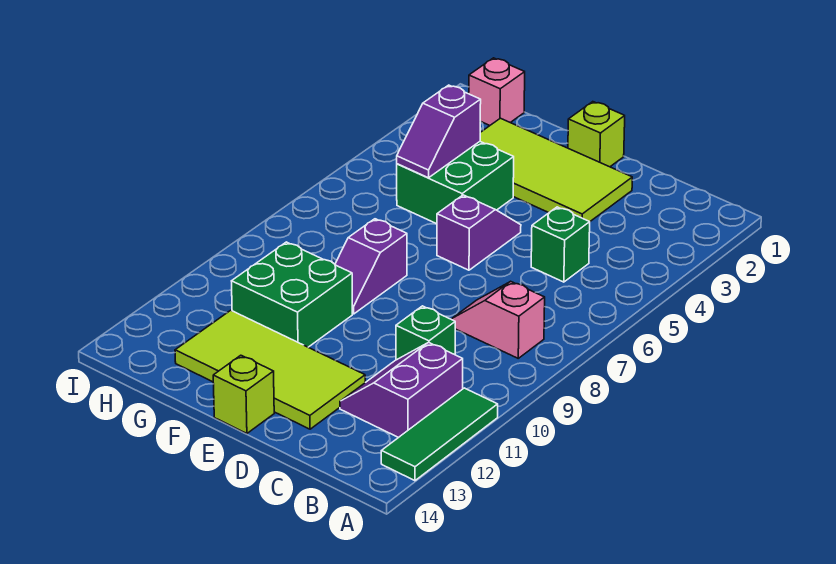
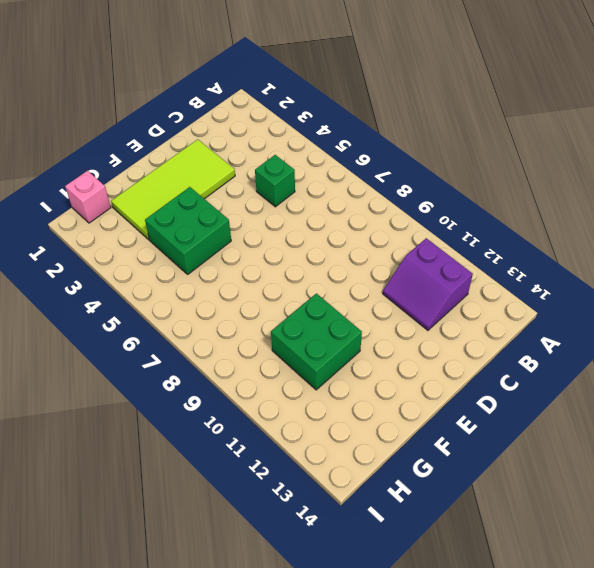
none -> green tile A11:A13 level 1
none -> pink slope B8:C8 level 1 top B
none -> green brick C10 level 1

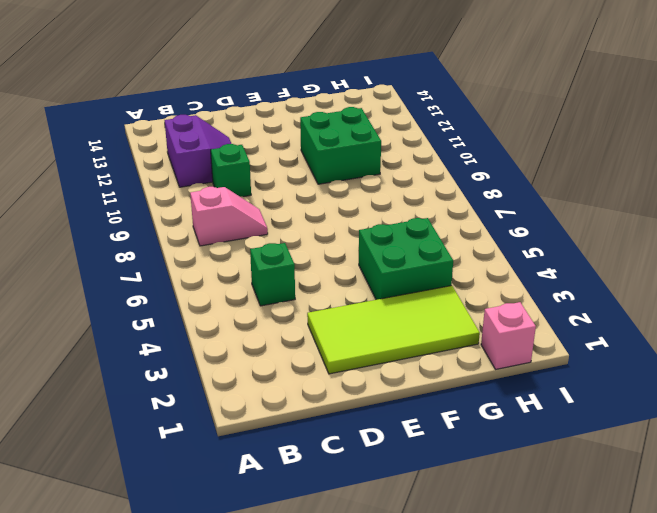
none -> green tile A11:A13 level 1
none -> lime tile D12:G13 level 1
none -> lime brick E1 level 1

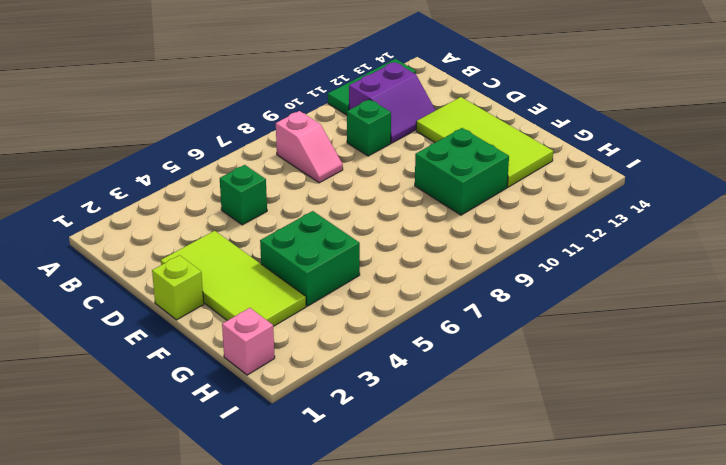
none -> purple slope E5:E6 level 1 top 6
none -> lime brick E14 level 1
none -> purple slope F8:F9 level 1 top 8

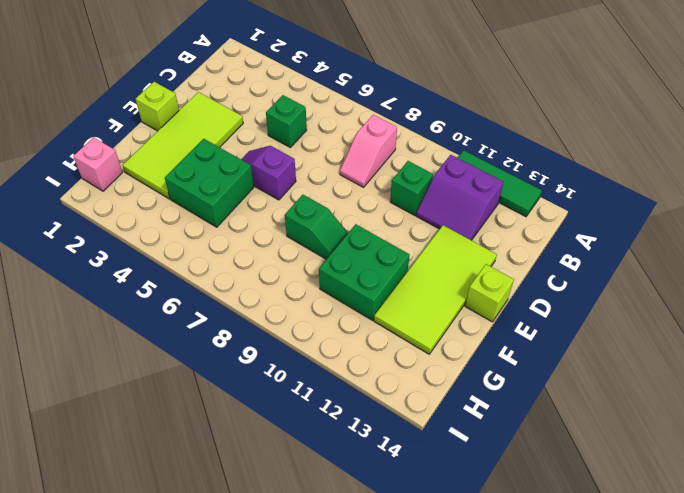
green slope F8:F9 level 1 top 8 -> purple slope F8:F9 level 1 top 8
none -> purple slope G4:G5 level 2 top 4

